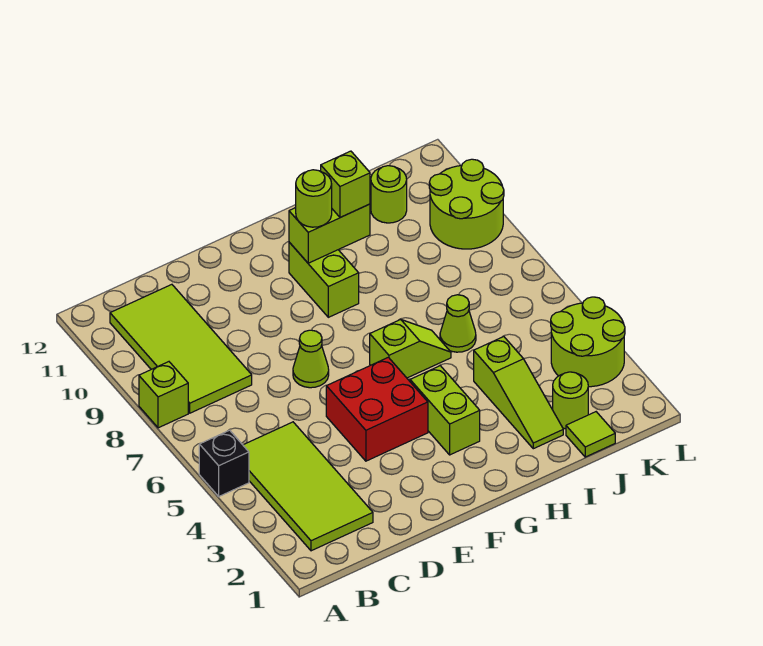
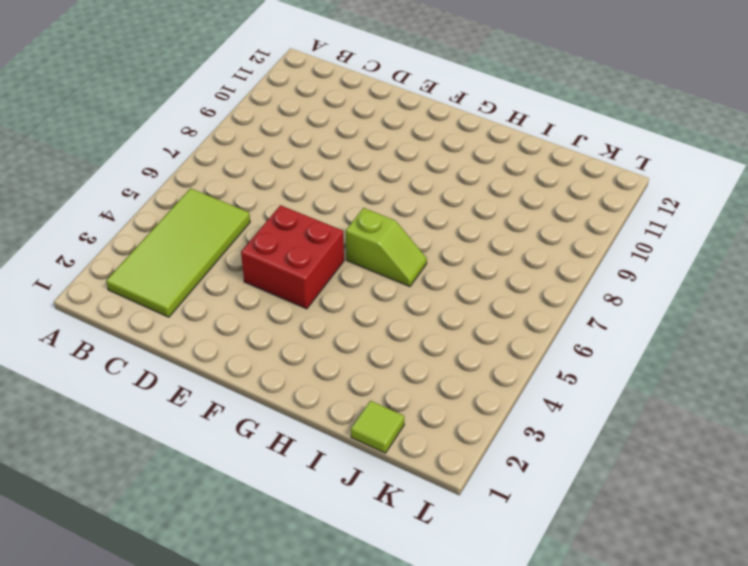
none -> black brick A5 level 1
none -> lime brick A8 level 1
none -> lime tile B8:C11 level 1

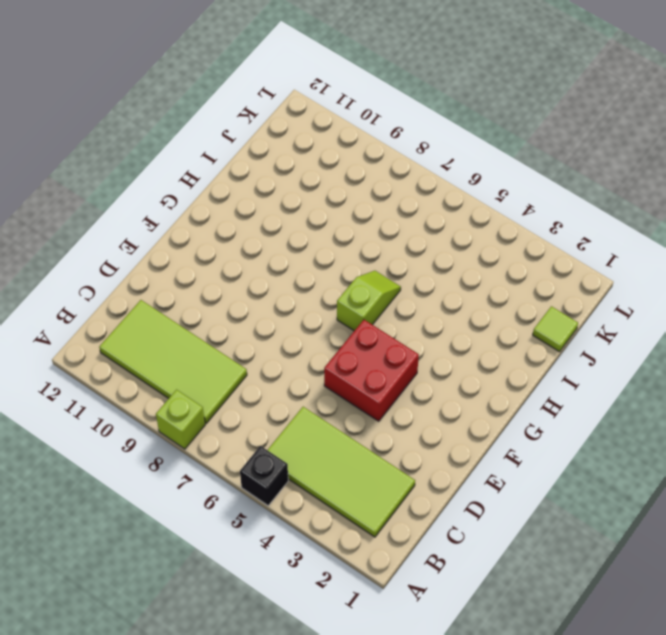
none -> lime cone E7 level 1
none -> lime brick G3:G4 level 1
none -> lime brick G9:G10 level 1

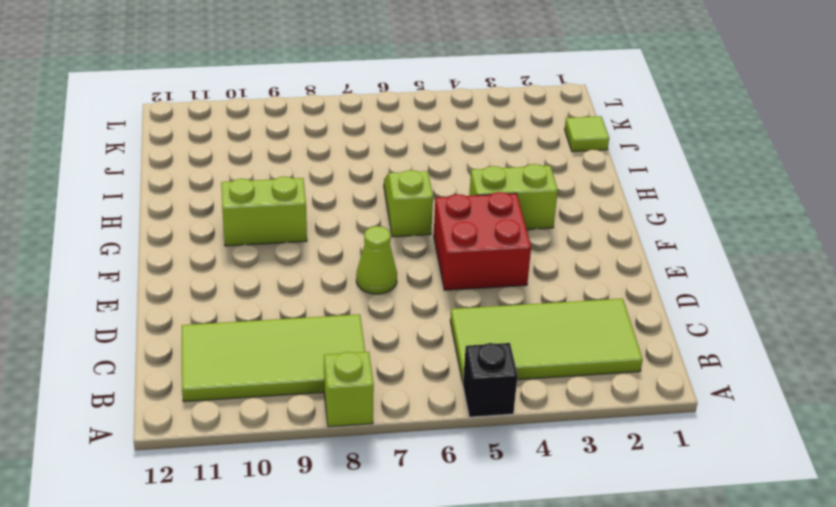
none -> lime slope I2:I4 level 1 top 4
none -> lime cone I6 level 1
none -> lime round brick J2 level 1

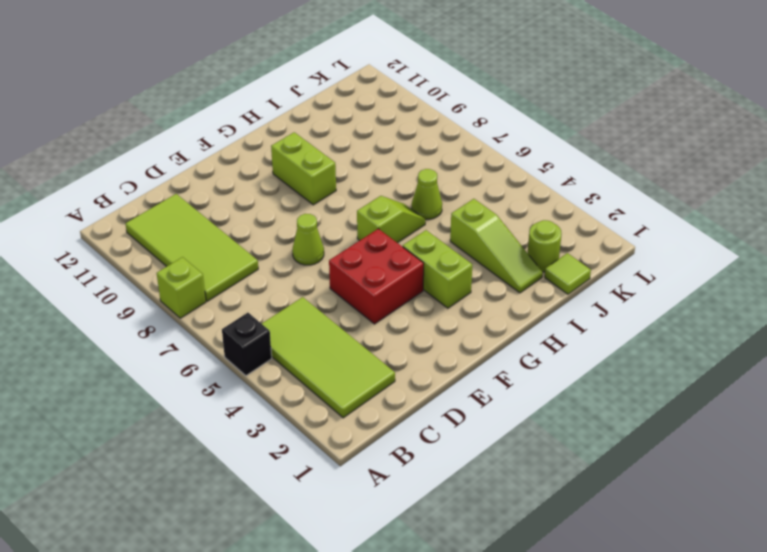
none -> lime round brick J11 level 1
none -> lime round brick K3:L4 level 1
none -> lime round brick K9:L10 level 1

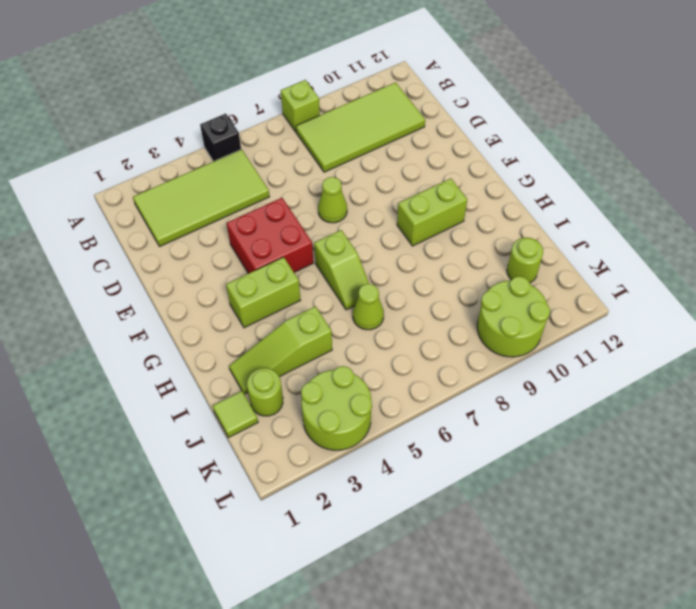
none -> lime brick G10:H10 level 2
none -> lime round brick G10 level 3
none -> lime brick H10 level 3

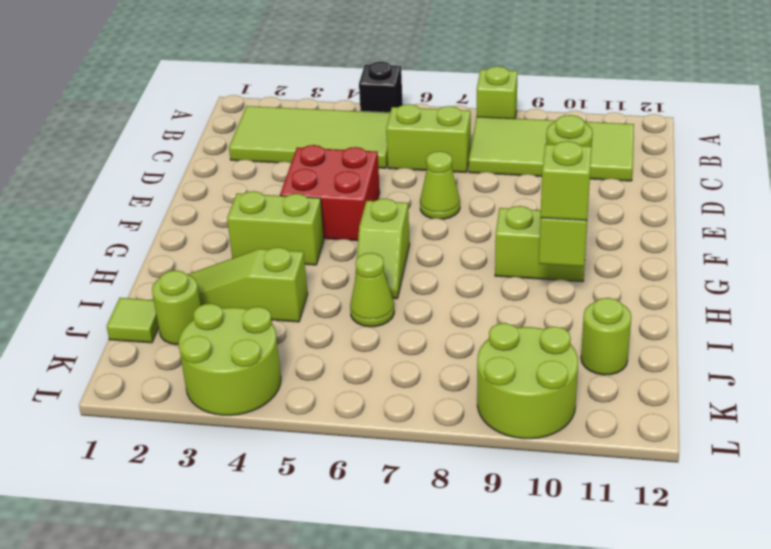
lime brick C6:C7 level 1 -> none

